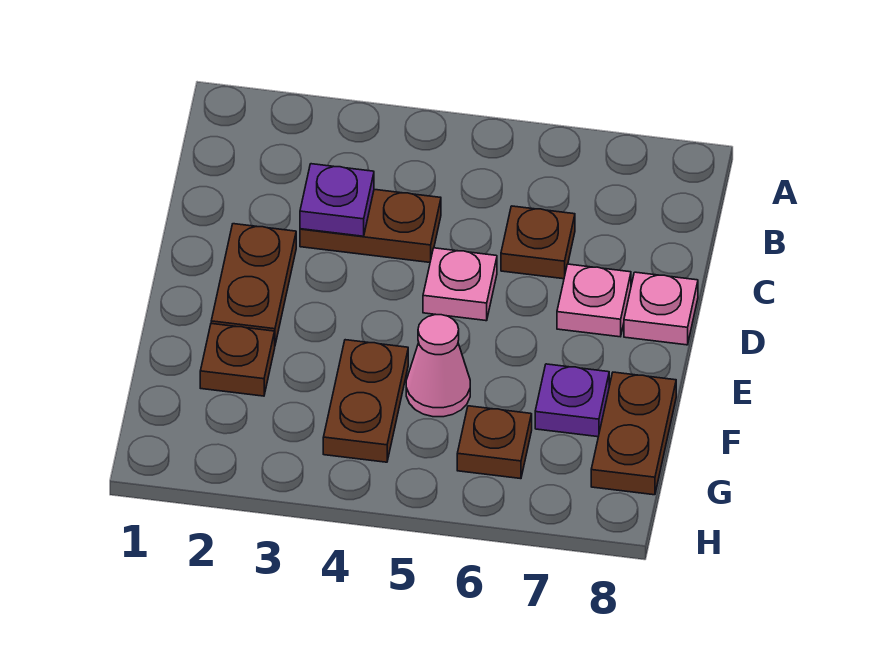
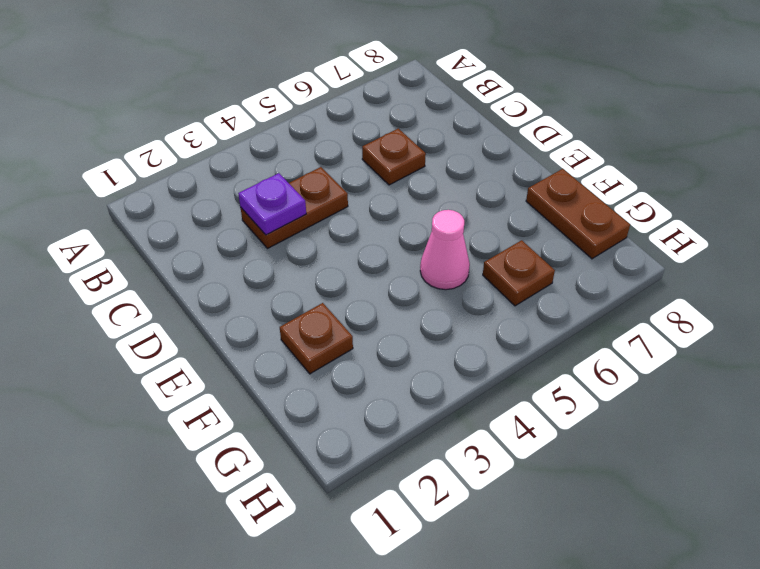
none -> brown plate D2:E2 level 1
none -> pink plate D5 level 1
none -> pink plate D7 level 1

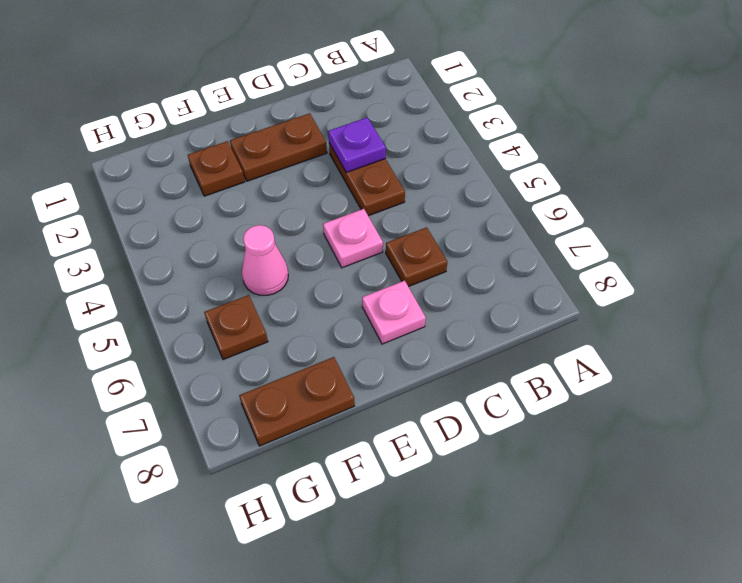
none -> pink plate D8 level 1
none -> brown plate F4:G4 level 1
none -> purple plate F7 level 1

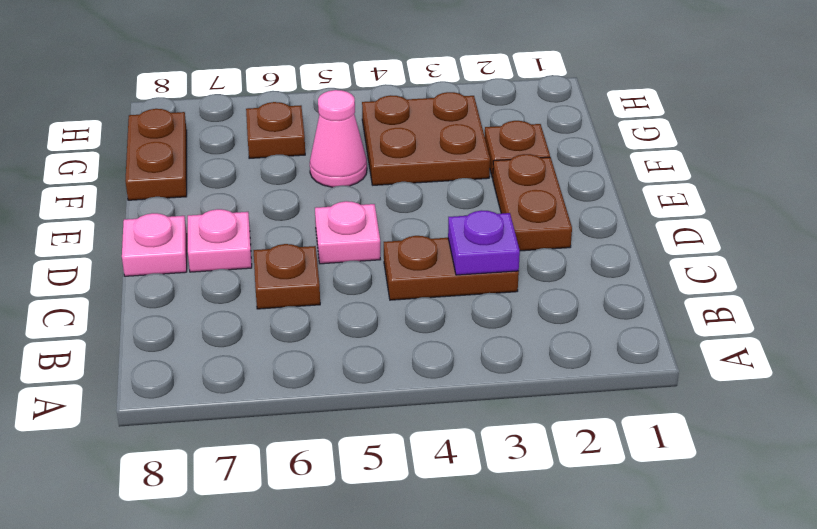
brown plate F3:G4 level 1 -> brown plate F4:G4 level 1
none -> purple plate F7 level 1

